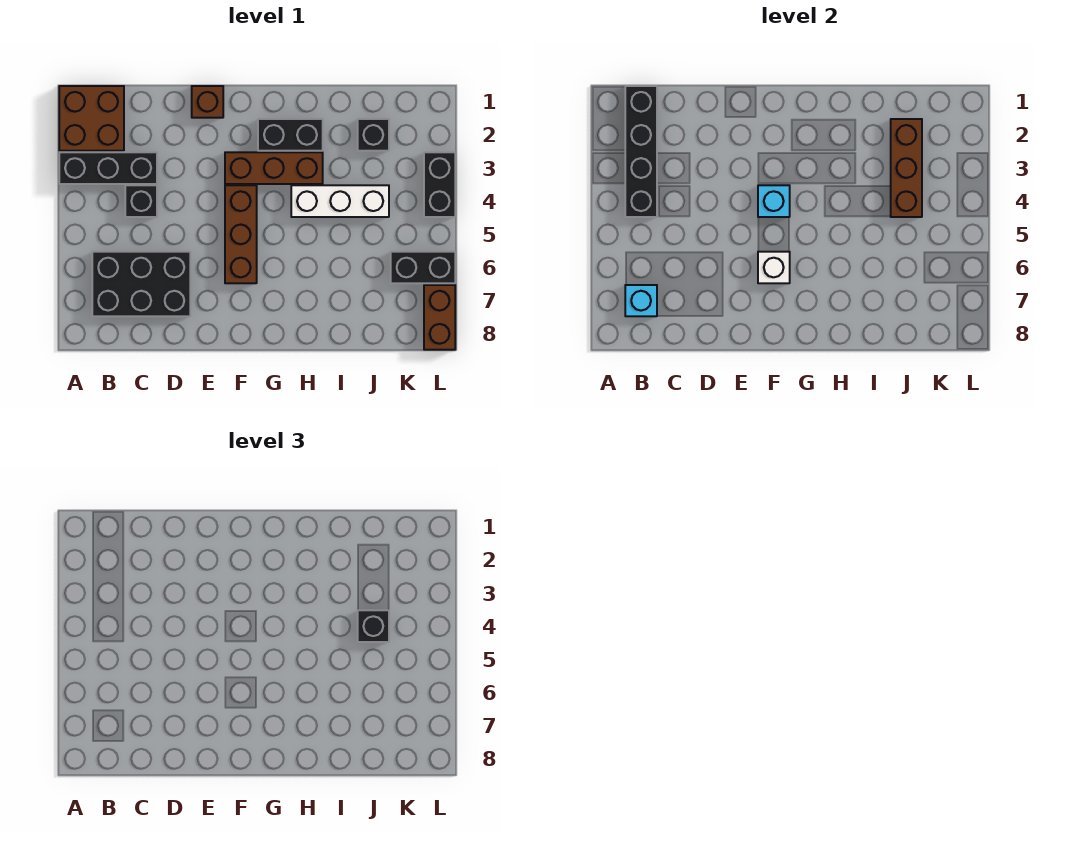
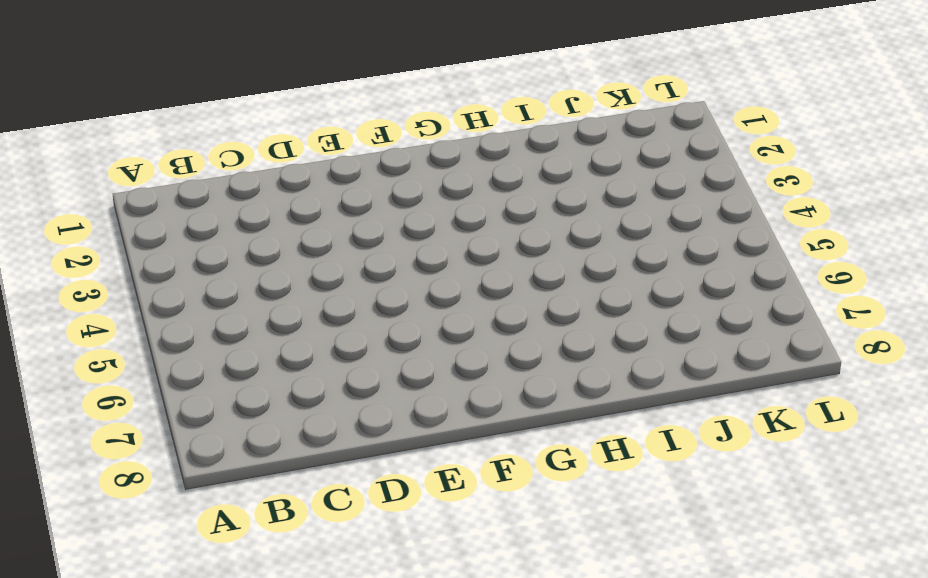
none -> brown brick A1:B2 level 1
none -> black brick A3:C3 level 1
none -> black brick B6:D7 level 1

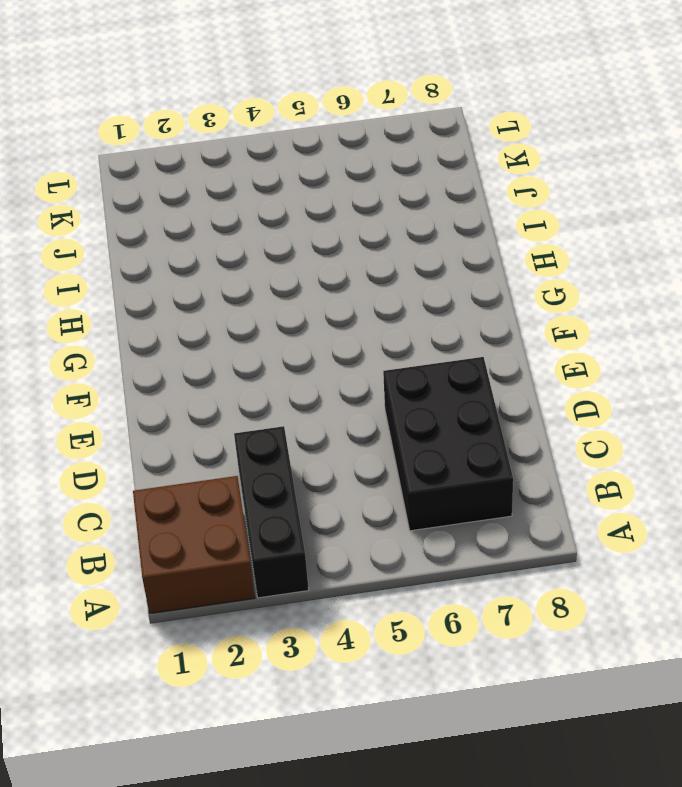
none -> black brick C4 level 1
none -> brown brick E1 level 1
none -> brown brick F3:H3 level 1

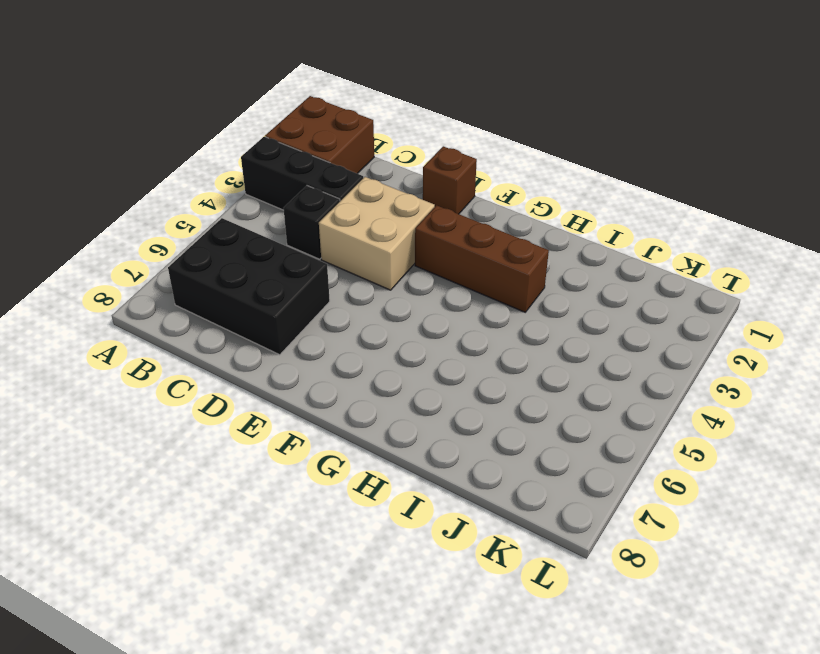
tan brick D3:E4 level 1 -> none
none -> brown brick F4:F6 level 1
none -> black brick G2:H2 level 1
none -> white brick H4:J4 level 1

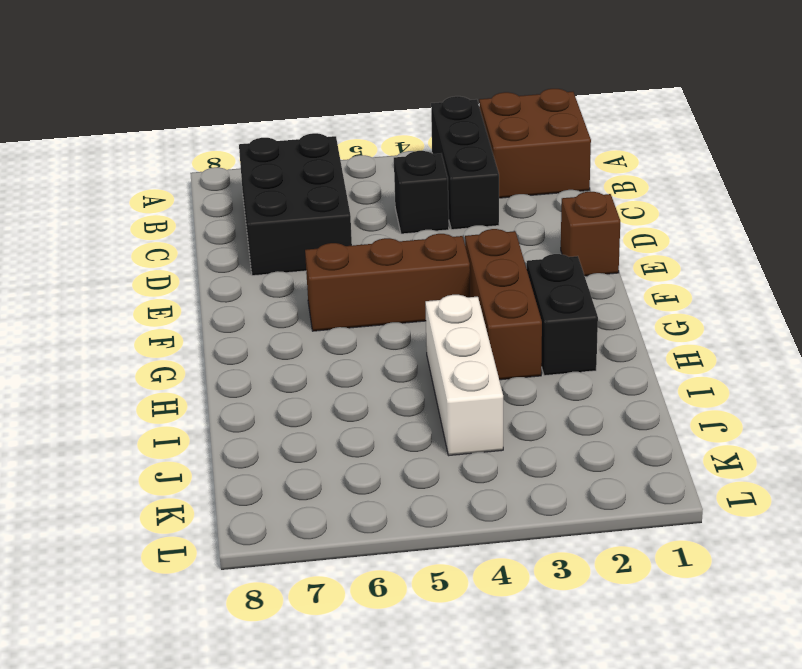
none -> black brick J2 level 1
none -> black brick K6:L6 level 1
none -> black brick L3:L4 level 1

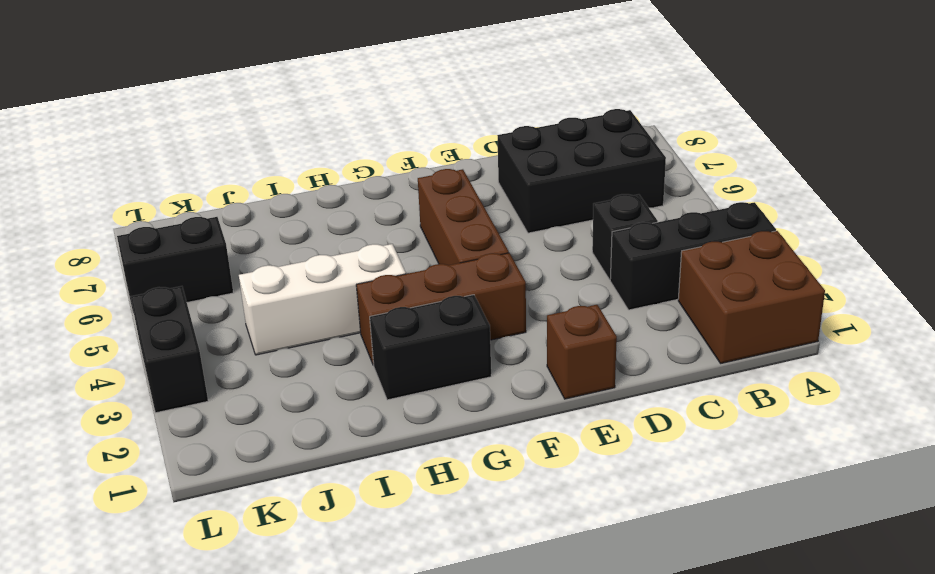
none -> black brick J2 level 1
none -> brown brick L7:L8 level 1
none -> black brick B1:B4 level 2

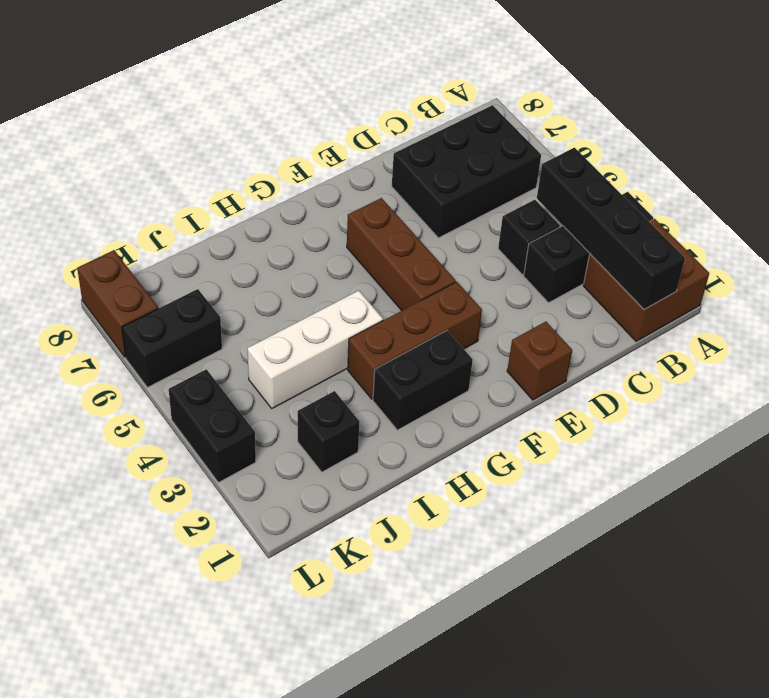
none -> cyan brick B7 level 2
none -> cyan brick F4 level 2
none -> white brick F6 level 2

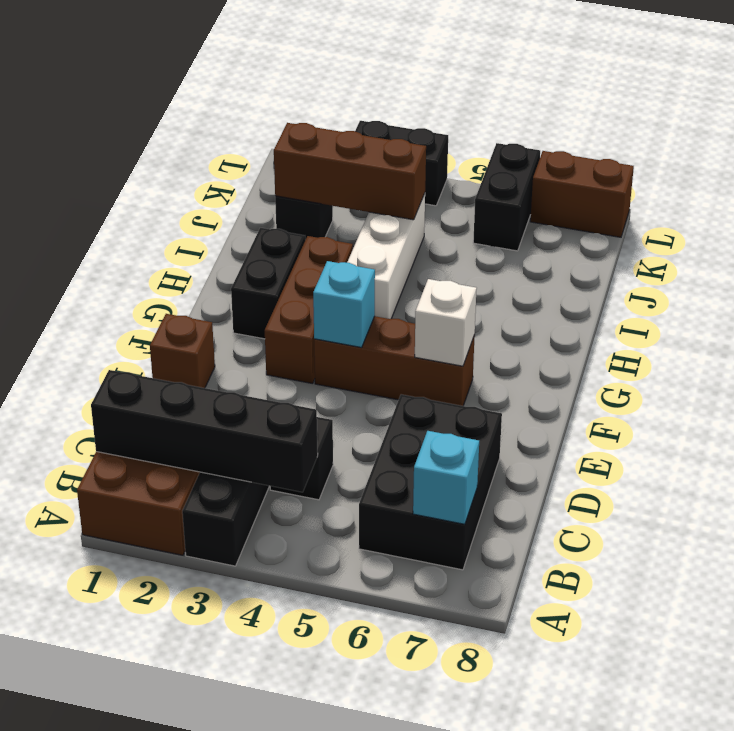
none -> black brick J4 level 3

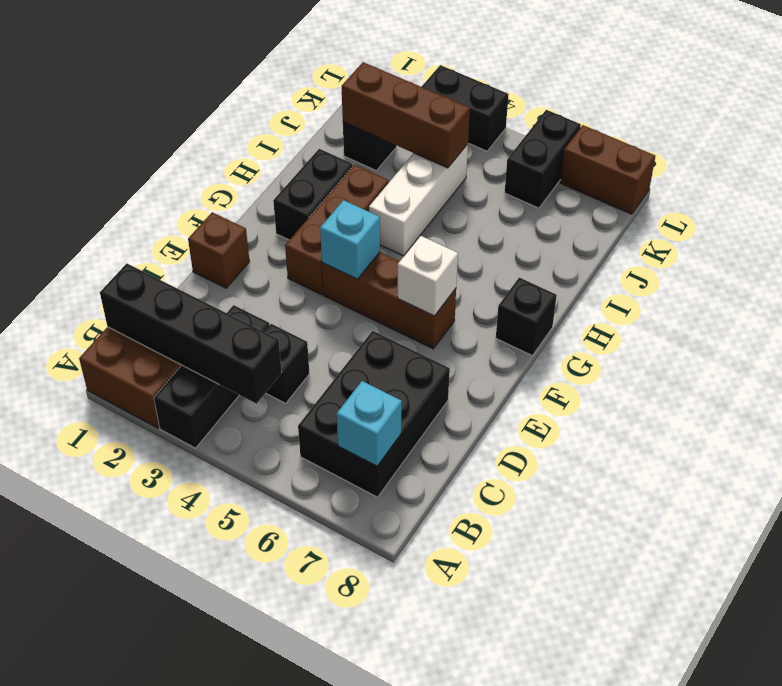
black brick G8 level 1 -> black brick J4 level 3

